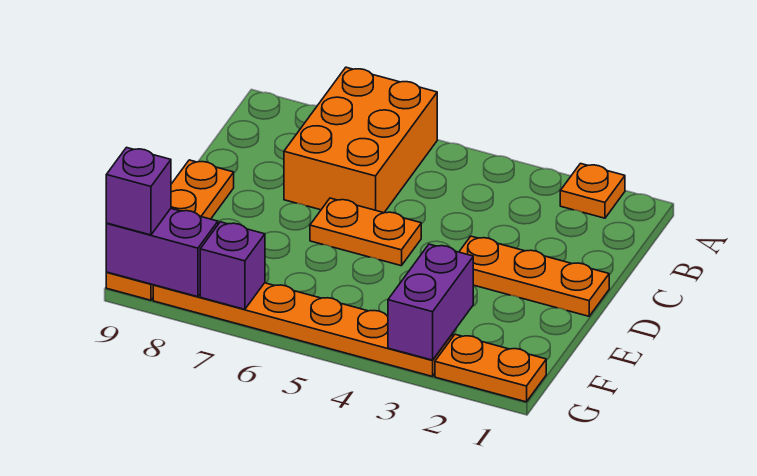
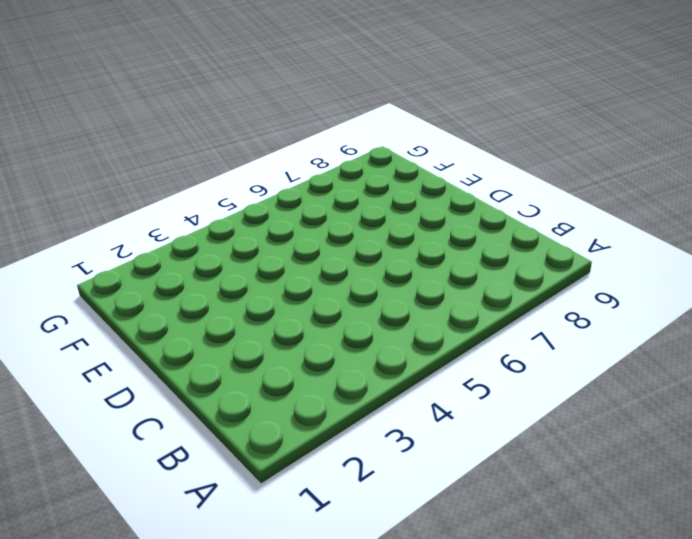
none -> orange plate A2 level 1
none -> orange brick A6:C7 level 1

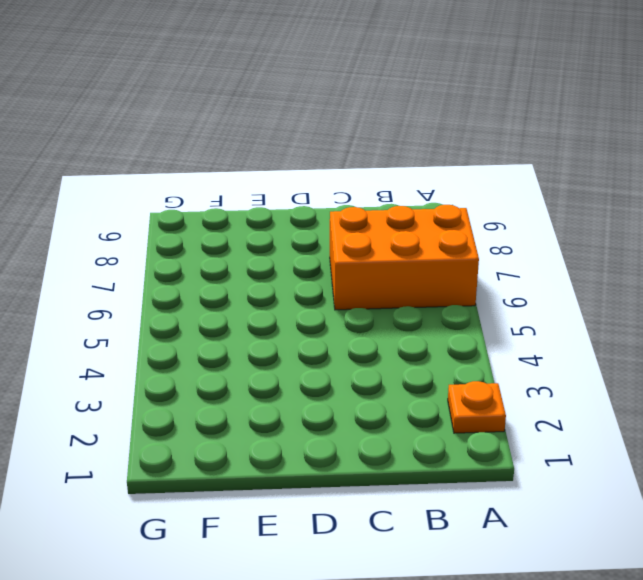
none -> orange plate D1:D3 level 1
none -> orange plate D5:D6 level 1

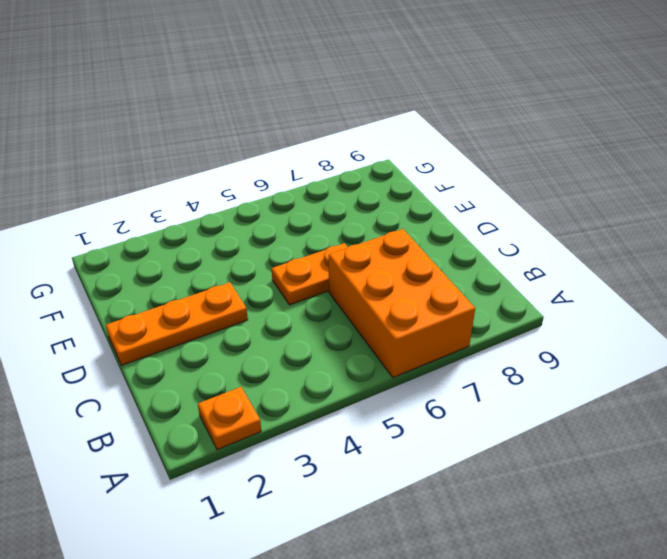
none -> orange plate D9:G9 level 1
none -> orange plate G1:G2 level 1

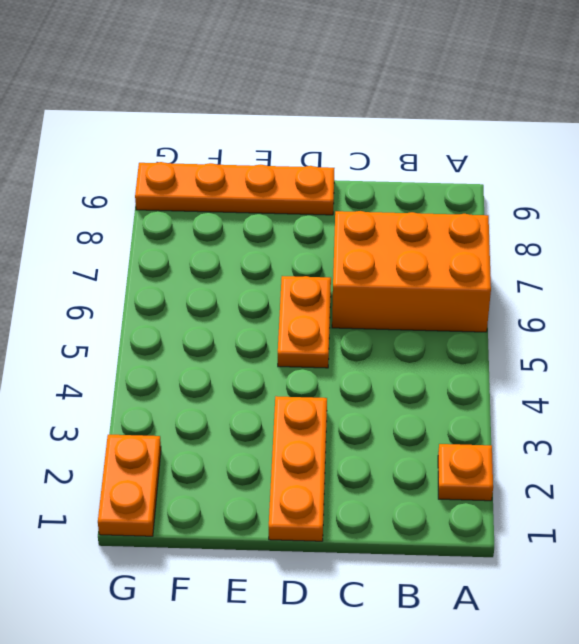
none -> orange plate G3:G8 level 1
none -> purple brick F3:G3 level 2

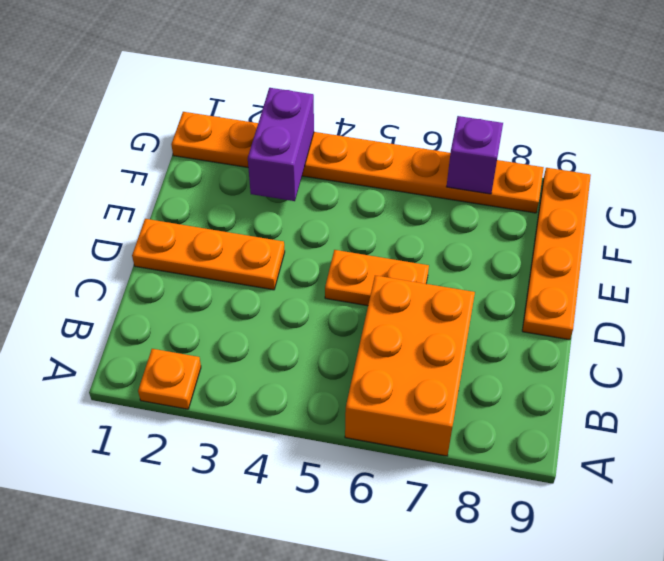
none -> purple brick G8:G9 level 2
none -> purple brick G9 level 3

